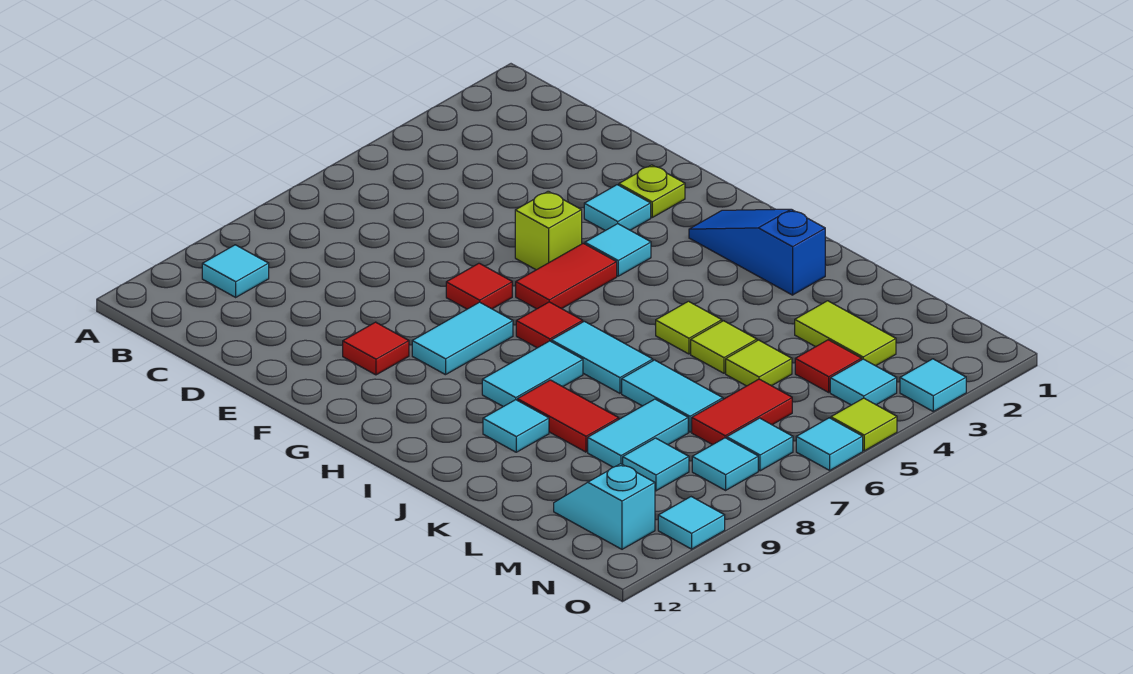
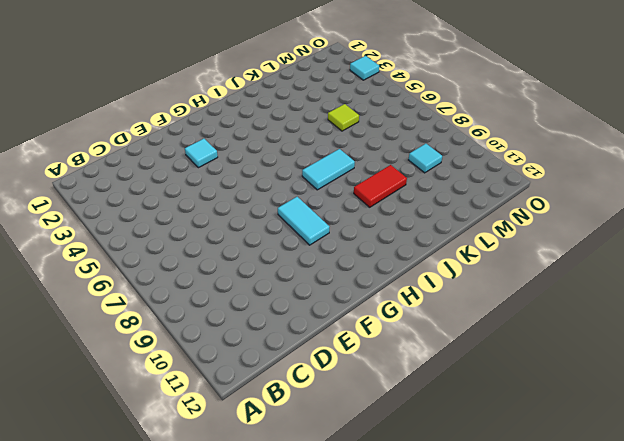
none -> cyan tile B10 level 1
none -> lime plate F2 level 1
none -> lime brick F5 level 1
none -> red tile F7 level 1

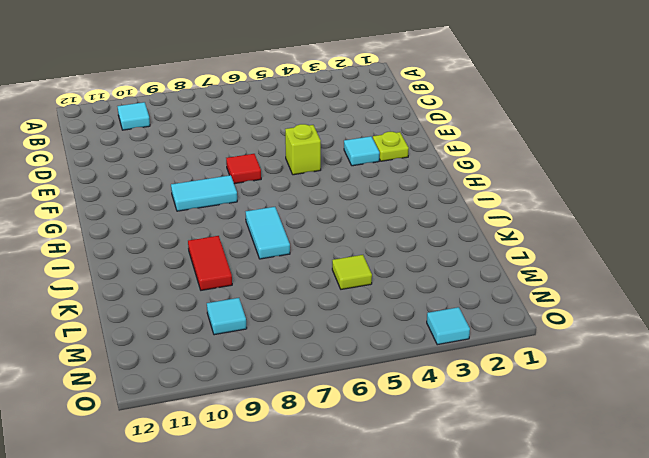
none -> red tile F10 level 1
none -> cyan tile G4 level 1
none -> red tile G5:G6 level 1
none -> blue slope H2:J2 level 1 top J

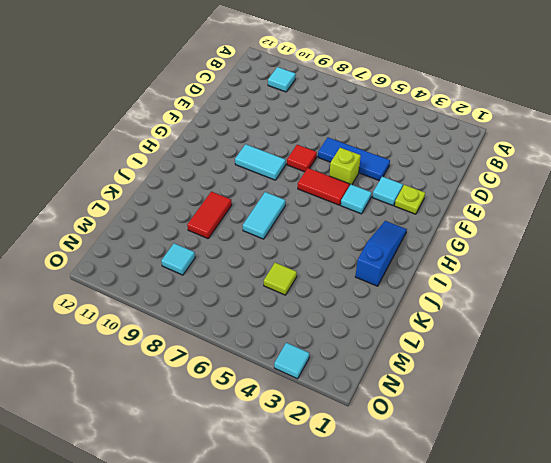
blue tile E4:E6 level 1 -> none
none -> red tile F10 level 1
none -> red tile H7 level 1
none -> cyan tile I8:I9 level 1
none -> lime tile J5 level 1

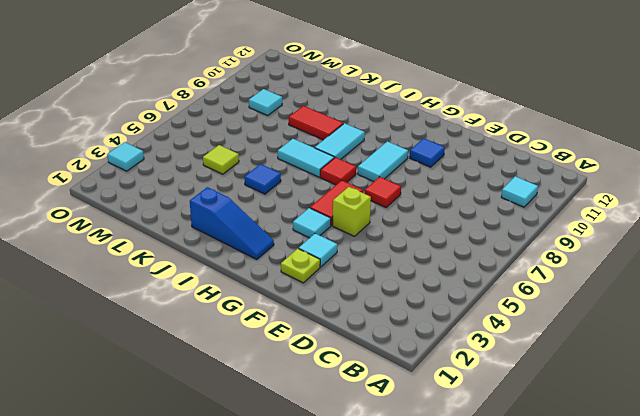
blue tile F10 level 1 -> red tile F10 level 1
blue tile J5 level 1 -> lime tile J5 level 1
none -> cyan tile J10 level 1
none -> lime tile K5 level 1
none -> cyan tile K7:L7 level 1
none -> lime tile L3:M3 level 1

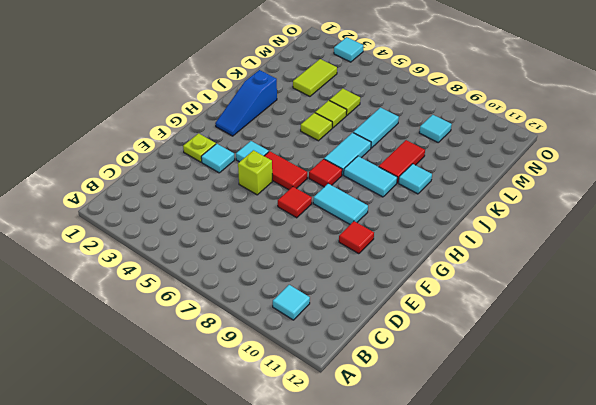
none -> cyan tile L8:L9 level 1
none -> red tile M4 level 1
none -> red tile M6:M7 level 1
none -> cyan slope M11:N11 level 1 top N

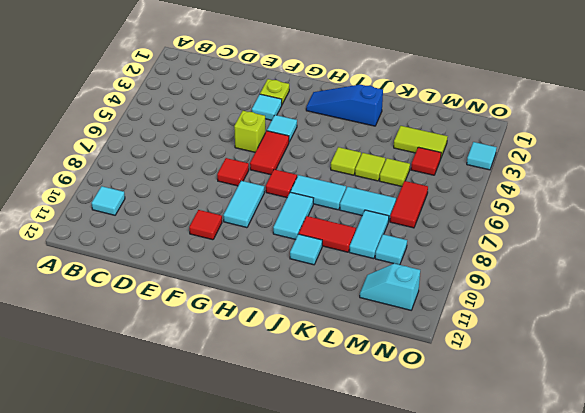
none -> cyan tile N4 level 1
none -> cyan tile N7 level 1
none -> cyan tile N8 level 1
none -> lime tile O5 level 1

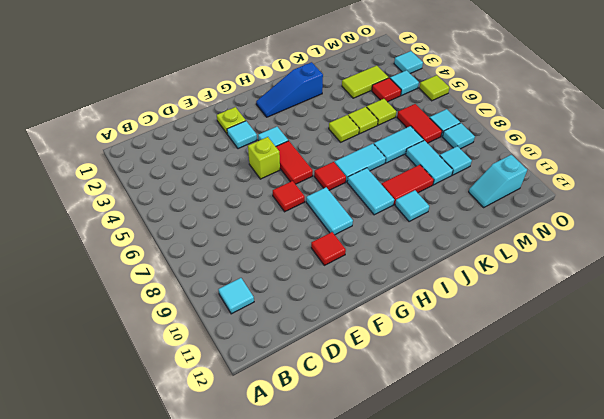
none -> cyan tile O6 level 1
none -> cyan tile O10 level 1

